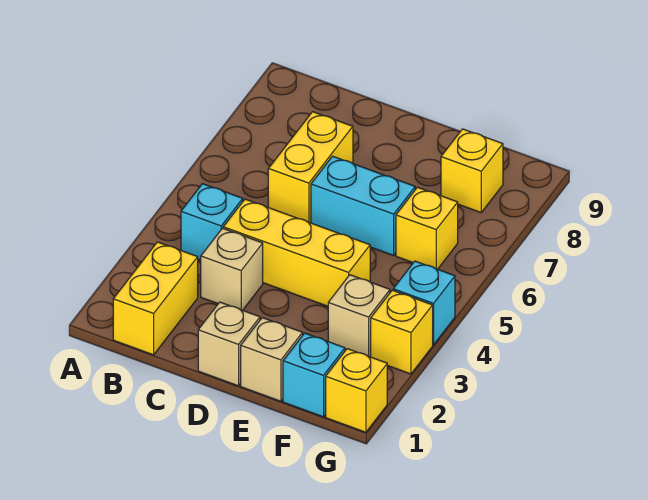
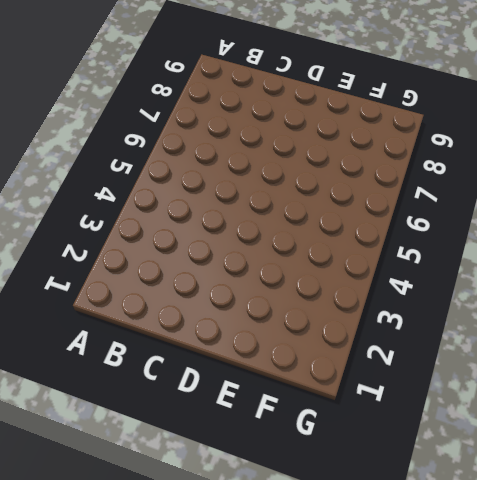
none -> yellow brick B1:B2 level 1
none -> cyan brick B4 level 1
none -> tan brick C3 level 1

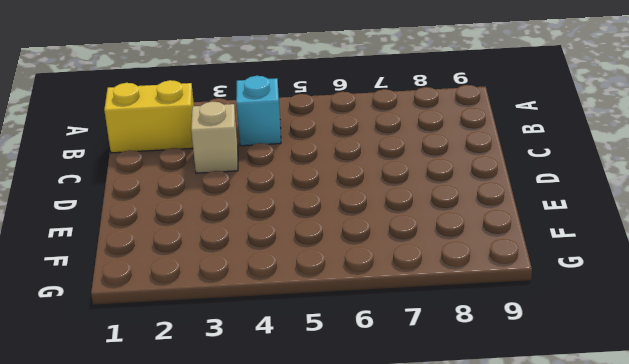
none -> yellow brick C4:E4 level 1
none -> yellow brick C6:C7 level 1
none -> tan brick D1 level 1

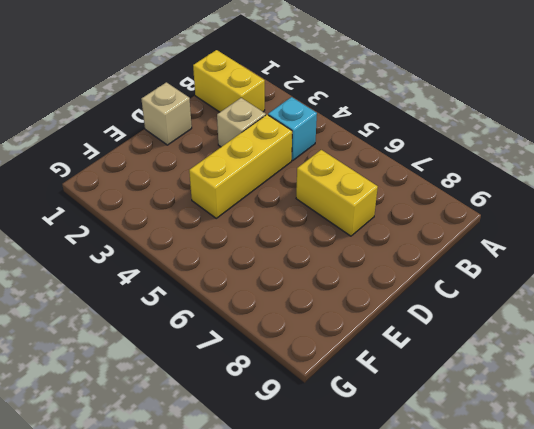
none -> cyan brick D6:E6 level 1
none -> tan brick E1 level 1
none -> cyan brick F1 level 1

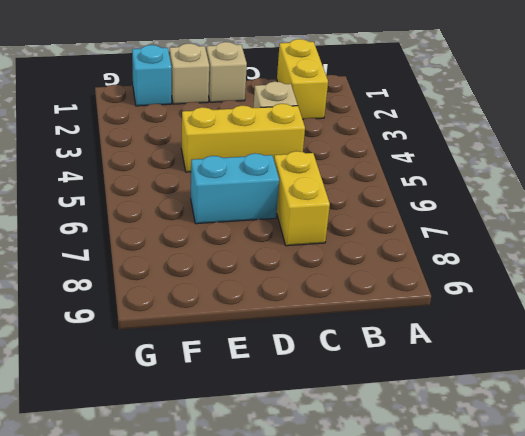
none -> cyan brick B4 level 1
none -> tan brick F3 level 1
none -> yellow brick F6 level 1

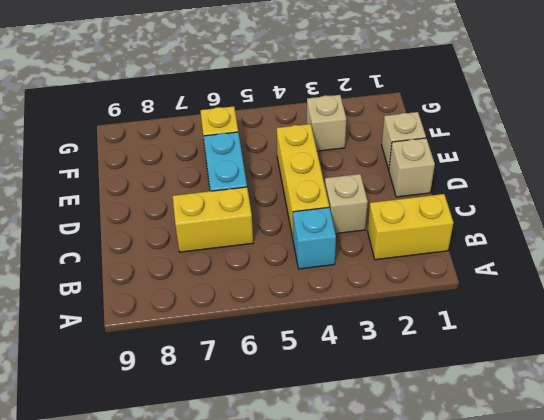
none -> cyan brick F1 level 1
none -> yellow brick F8 level 1
none -> yellow brick G1 level 1

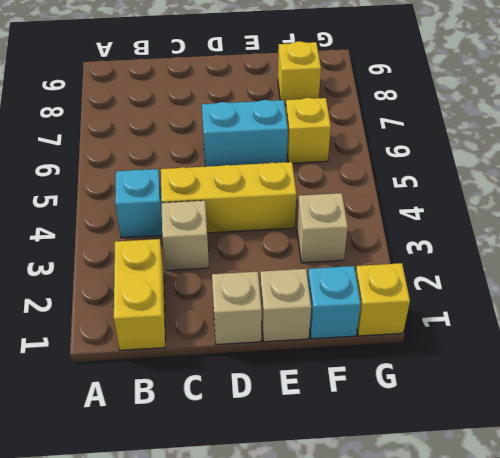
none -> yellow brick C6:C7 level 1
none -> yellow brick G3 level 1
none -> cyan brick G4 level 1

